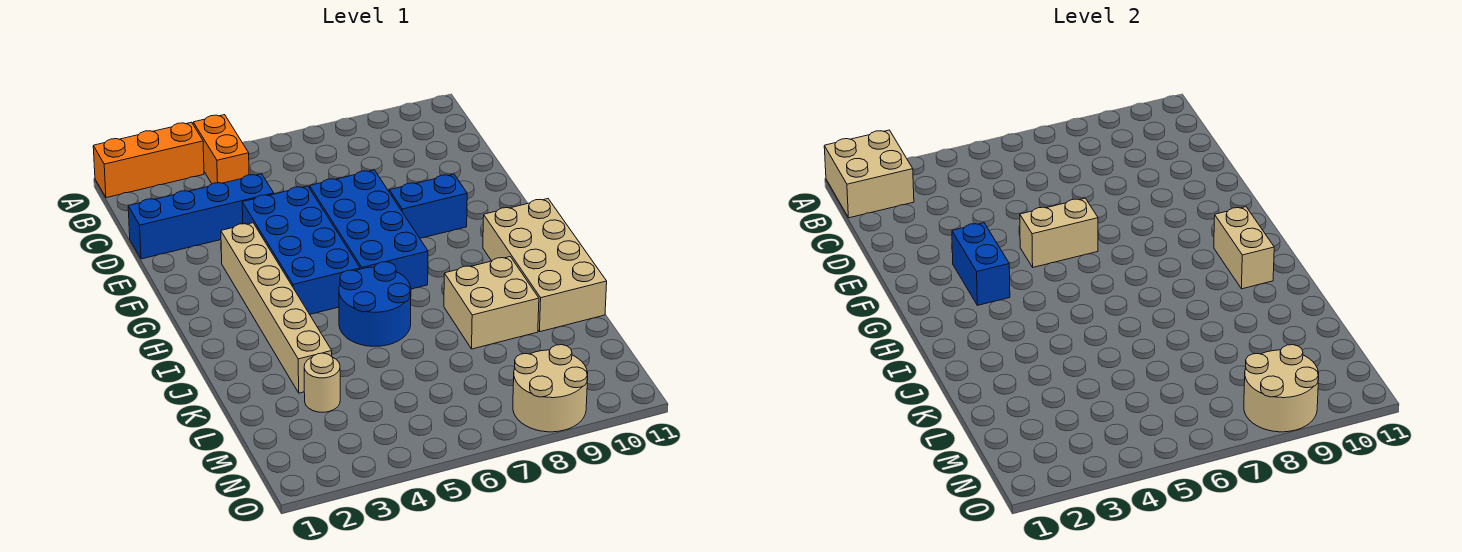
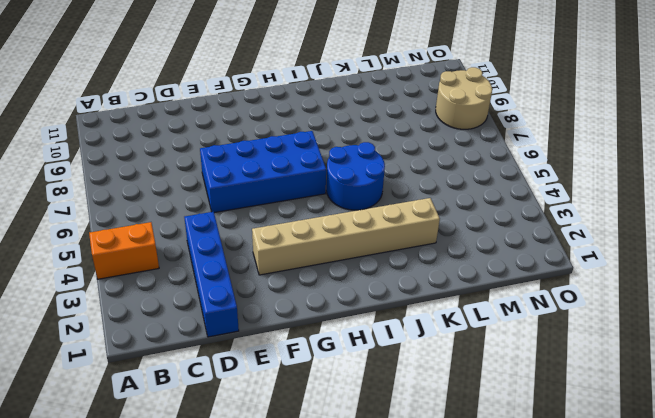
none -> orange brick A1:A3 level 1
none -> blue brick E4:H5 level 1
none -> blue brick F8:F9 level 1

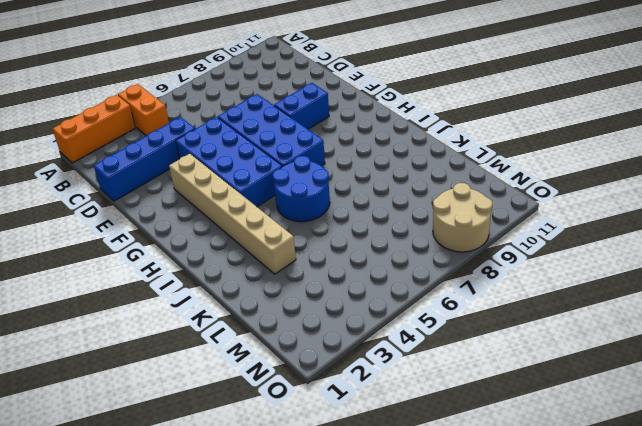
none -> tan brick H10:K11 level 1
none -> tan brick J8:K9 level 1
none -> tan round brick L3 level 1

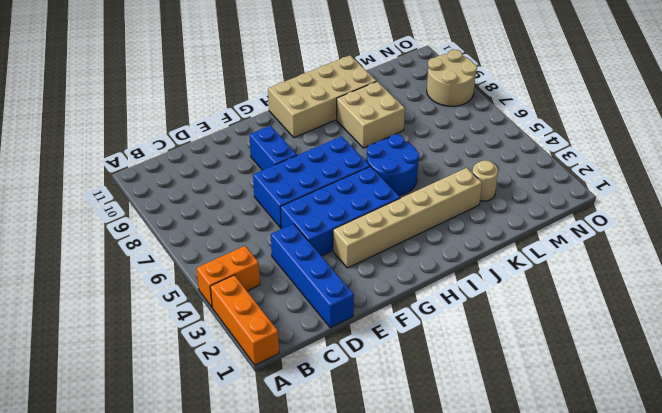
none -> tan brick A1:B2 level 2
none -> blue brick F3:G3 level 2
none -> tan brick F5:F6 level 2

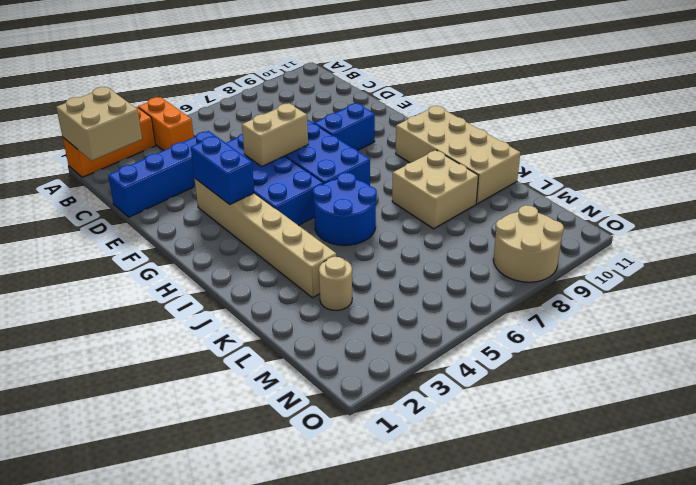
none -> tan brick H10:I10 level 2
none -> tan round brick N8:O9 level 2

